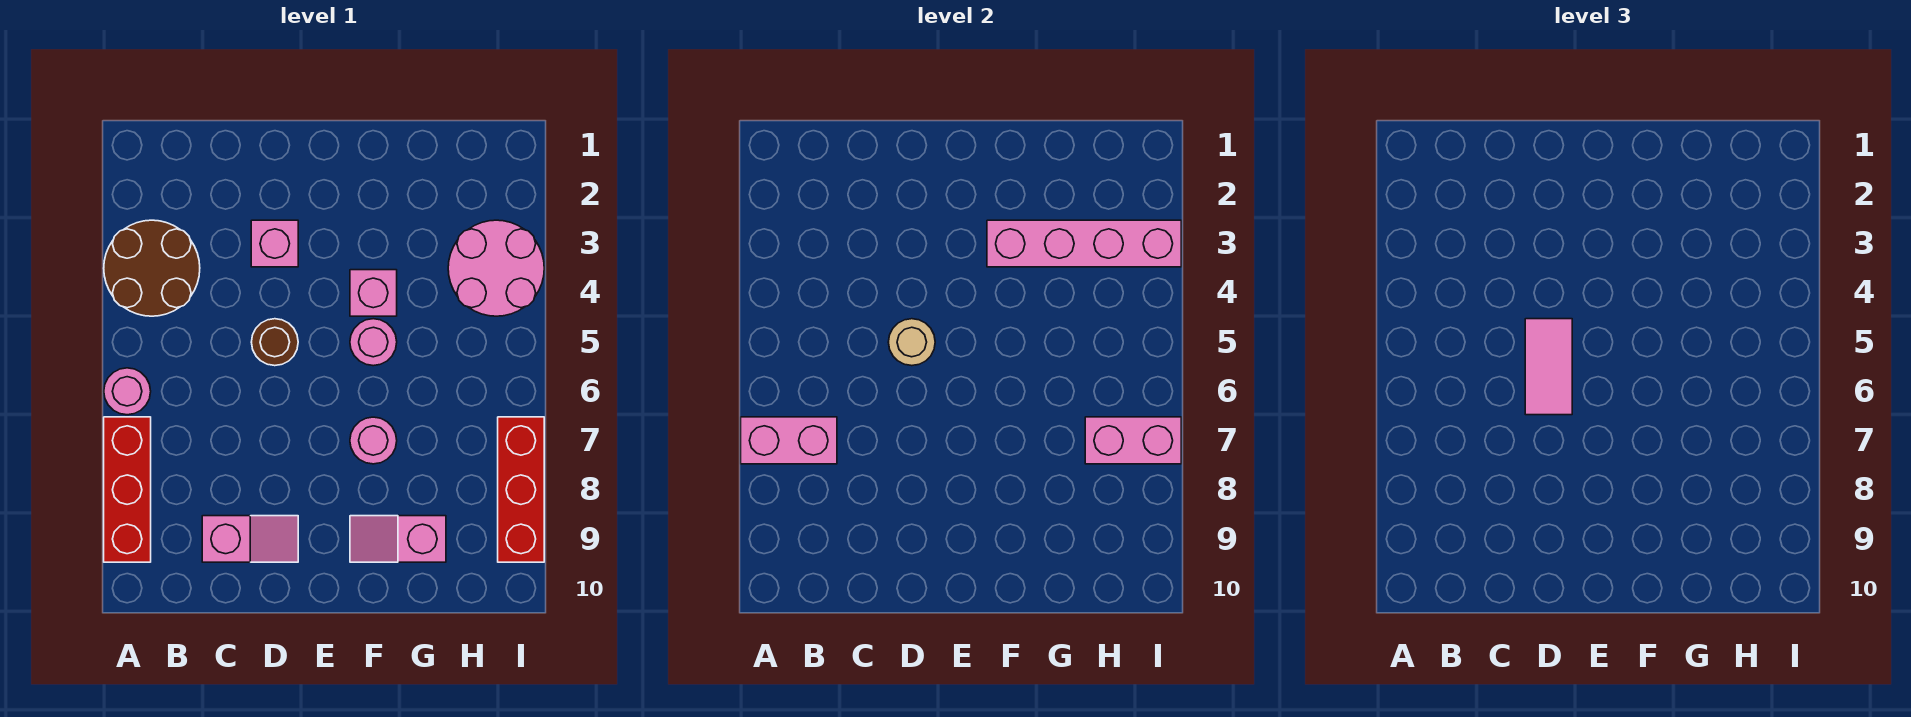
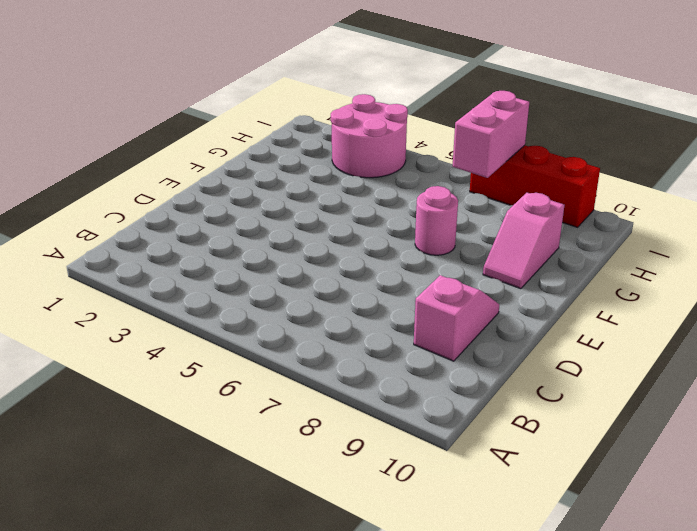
none -> brown round brick A3:B4 level 1
none -> pink round brick A6 level 1
none -> red brick A7:A9 level 1

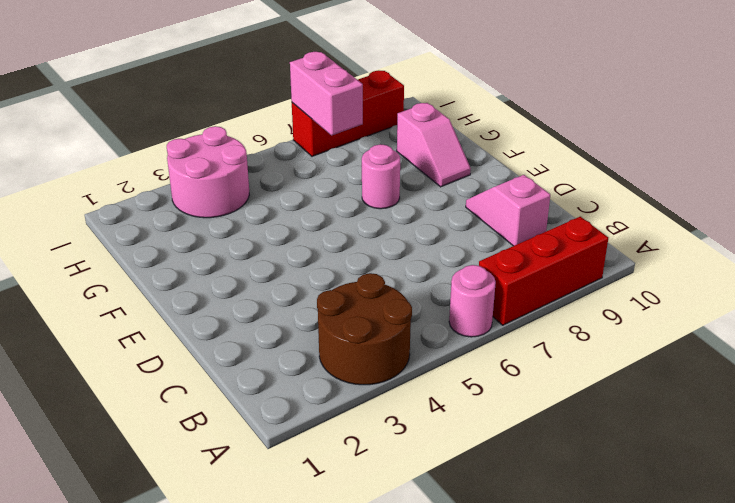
none -> pink brick D3 level 1
none -> brown round brick D5 level 1
none -> pink brick F4 level 1

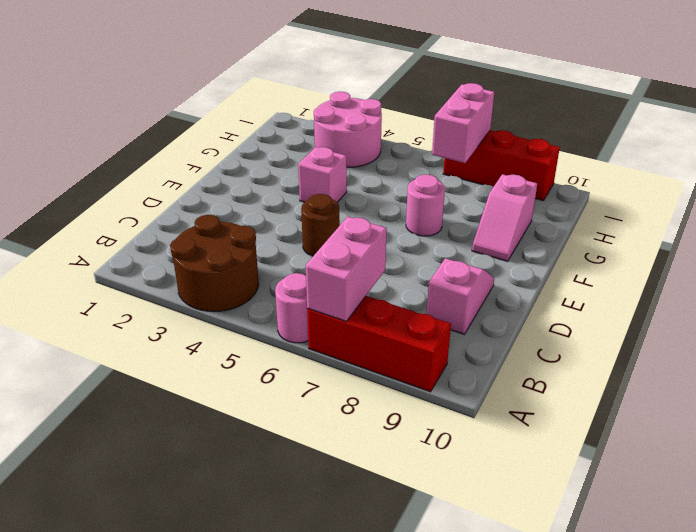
none -> pink brick D3 level 1
none -> pink round brick F5 level 1
none -> tan round brick D5 level 2

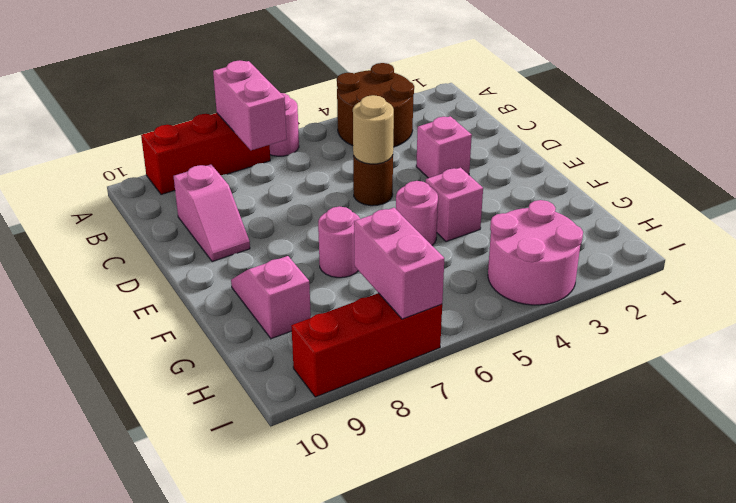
none -> pink brick F3:I3 level 2
none -> pink tile D5:D6 level 3

